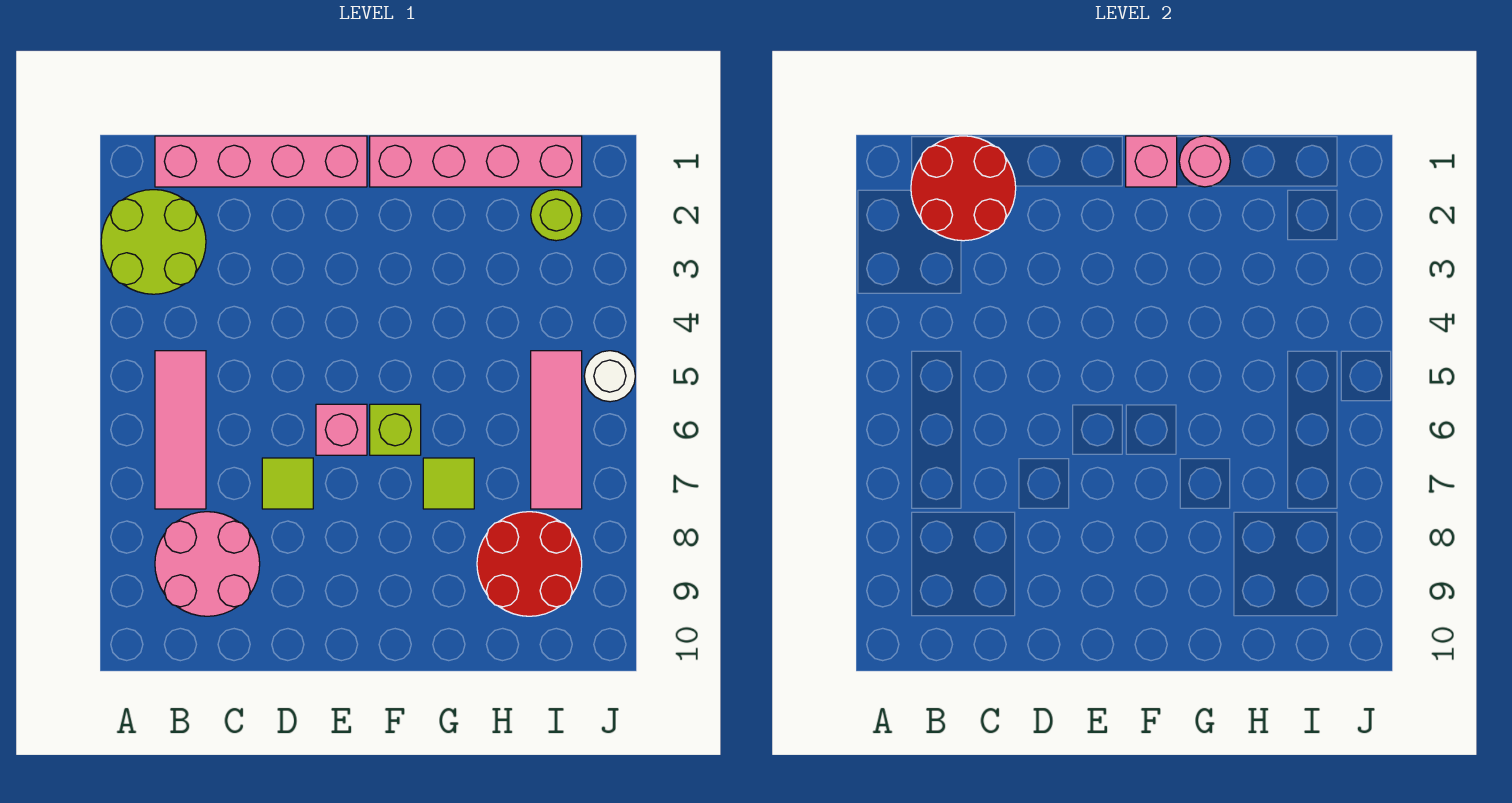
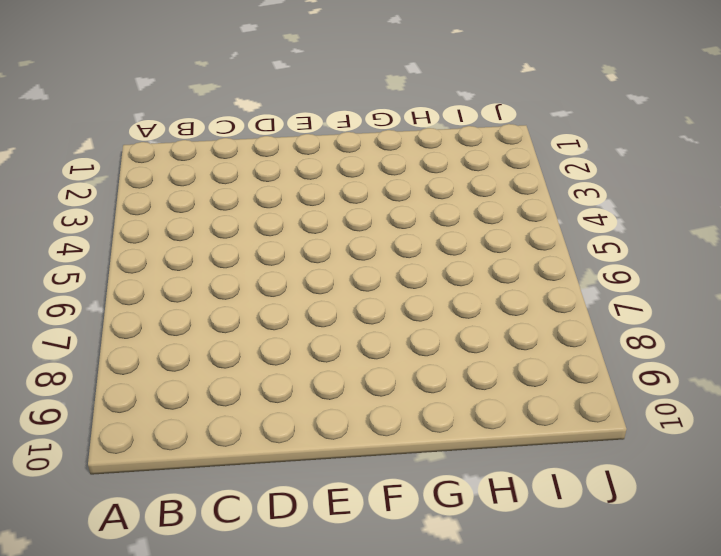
none -> lime round brick A2:B3 level 1
none -> pink brick B1:E1 level 1
none -> pink tile B5:B7 level 1

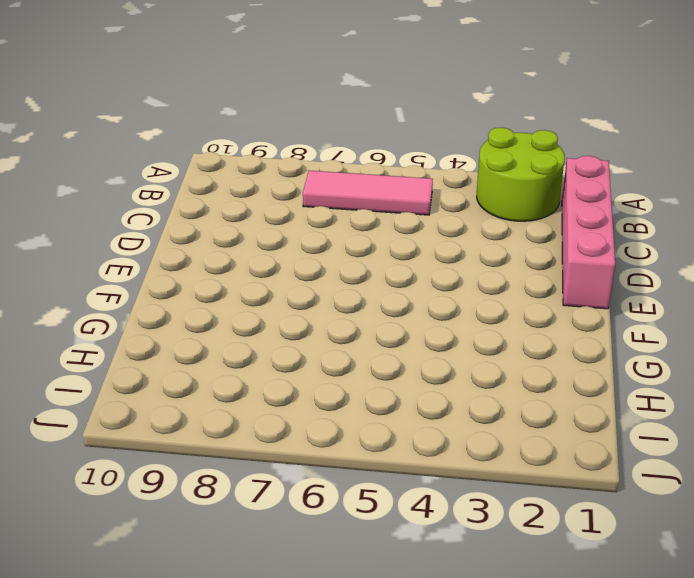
none -> pink round brick B8:C9 level 1
none -> lime tile D7 level 1
none -> pink brick E6 level 1

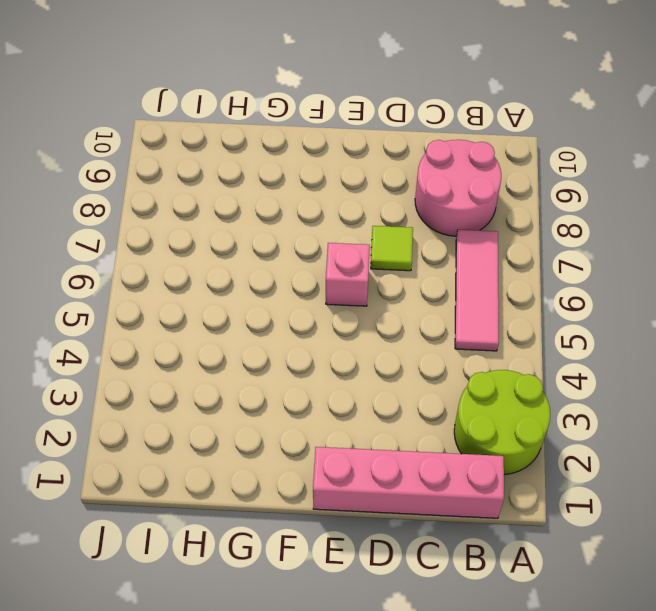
none -> pink brick F1:I1 level 1
none -> lime brick F6 level 1
none -> lime tile G7 level 1

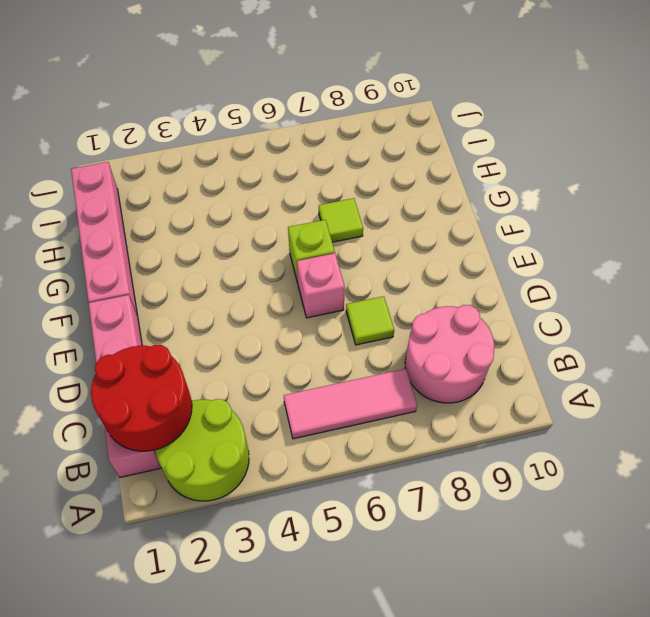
none -> red round brick H8:I9 level 1
none -> lime round brick I2 level 1
none -> pink tile I5:I7 level 1

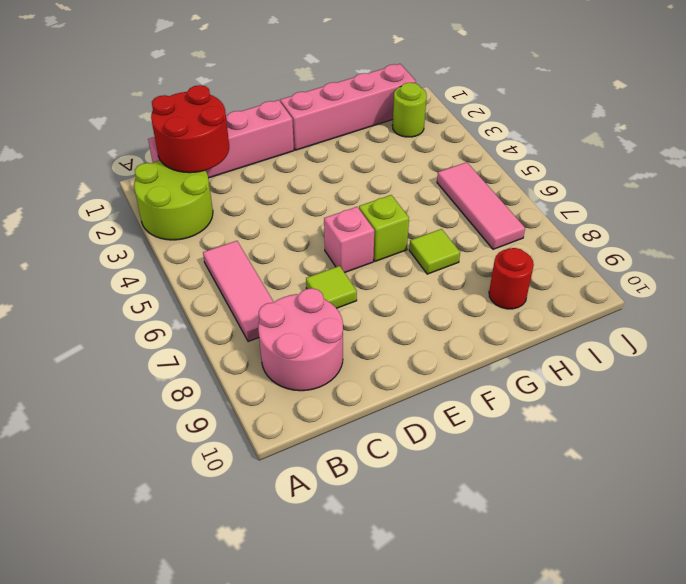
red round brick H9 level 1 -> red round brick H8:I9 level 1
none -> white round brick J5 level 1
none -> pink brick F1 level 2
none -> pink round brick G1 level 2

